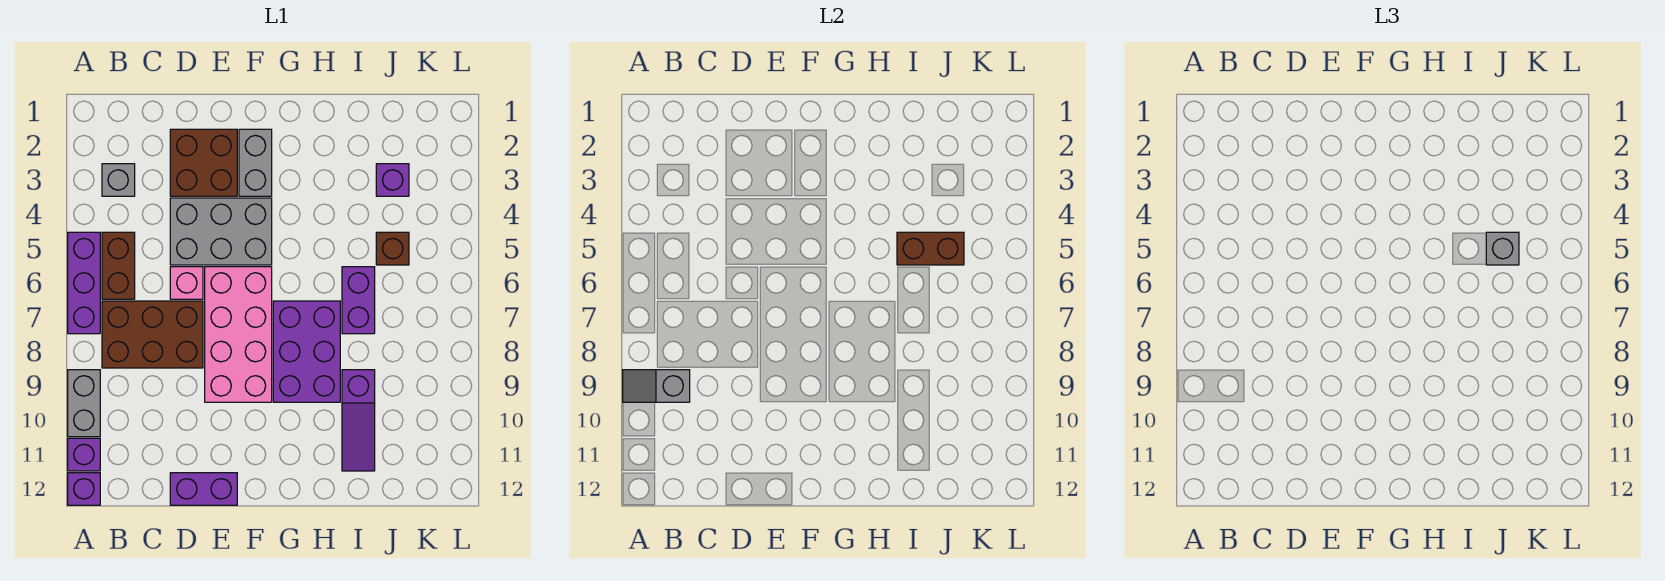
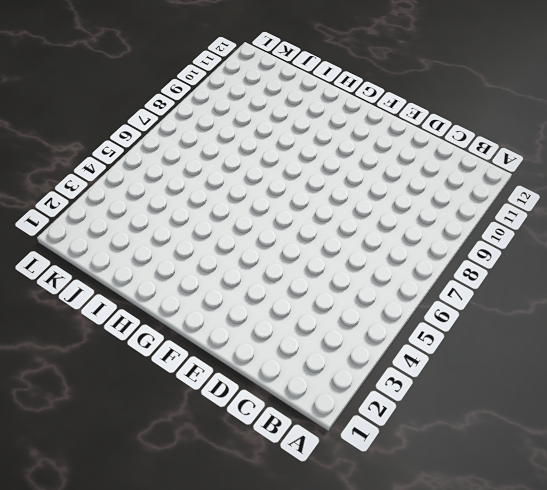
none -> purple brick A5:A7 level 1
none -> grey brick A9:A10 level 1
none -> purple brick A11 level 1

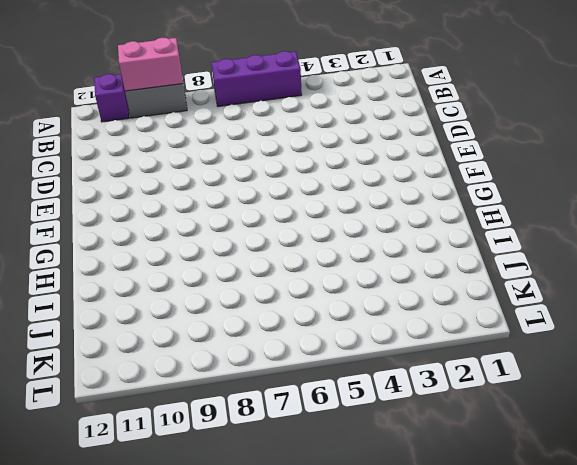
pink brick A9:A10 level 2 -> grey slope A9:B9 level 2 top B
none -> purple brick A12 level 1
none -> grey brick B3 level 1
none -> brown brick B5:B6 level 1

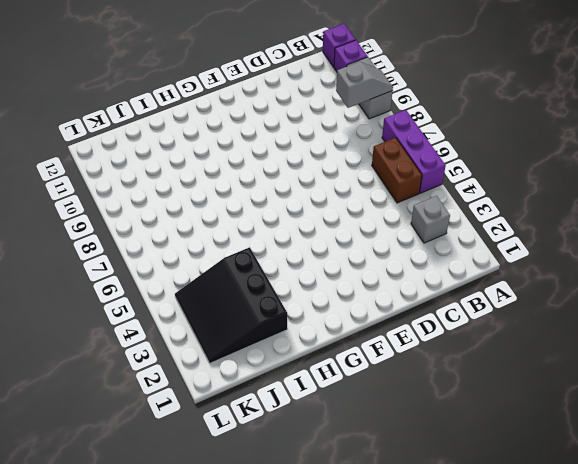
black slope I2:K4 level 1 top I -> purple brick J3 level 1
none -> brown brick B7:D8 level 1
none -> brown brick D2:E3 level 1
none -> grey brick D4:F5 level 1

